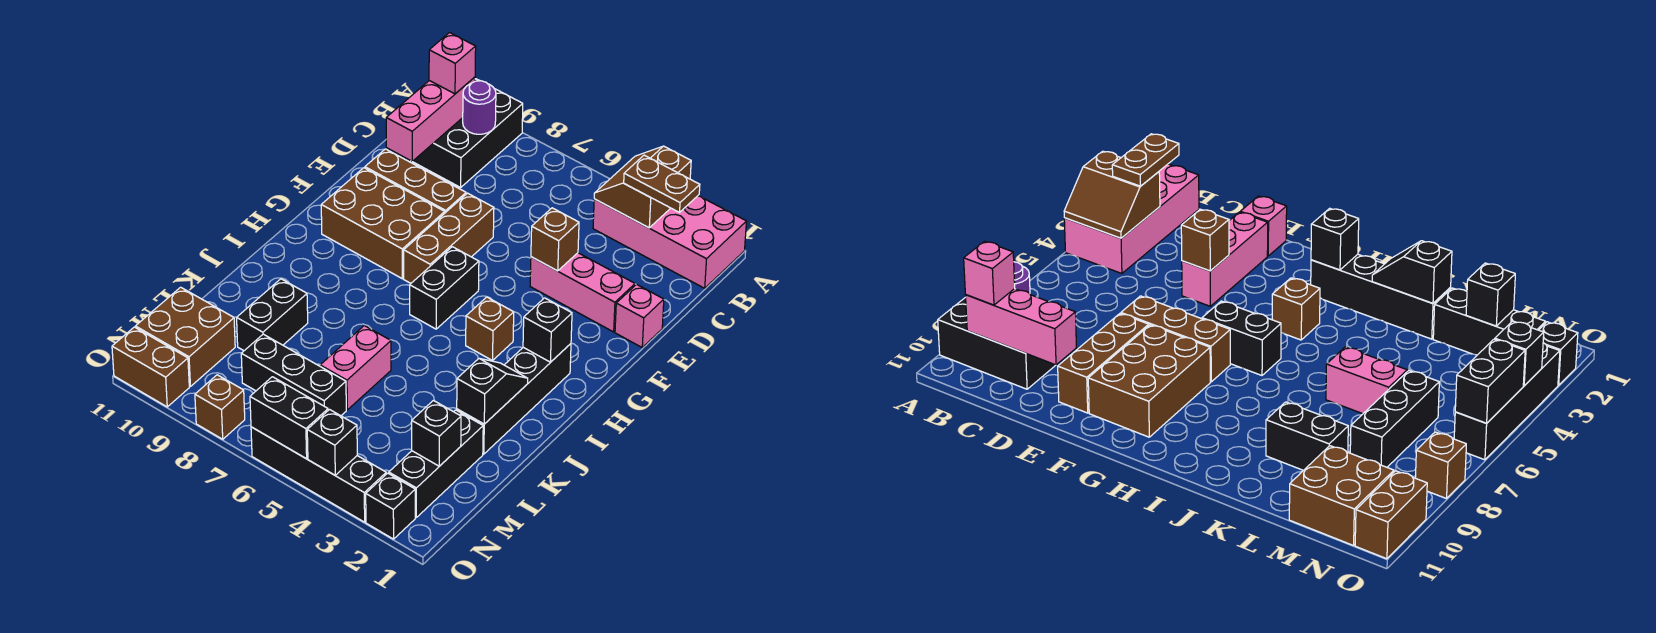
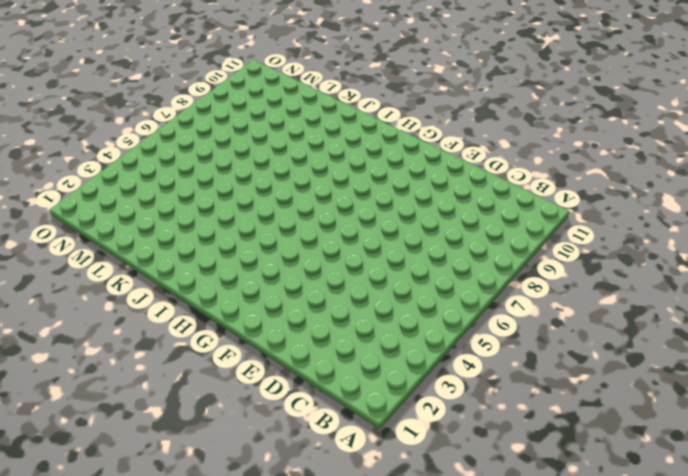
none -> pink brick A1:B4 level 1
none -> black brick A9:C10 level 1
none -> pink brick E1 level 1
none -> pink brick E2:E4 level 1

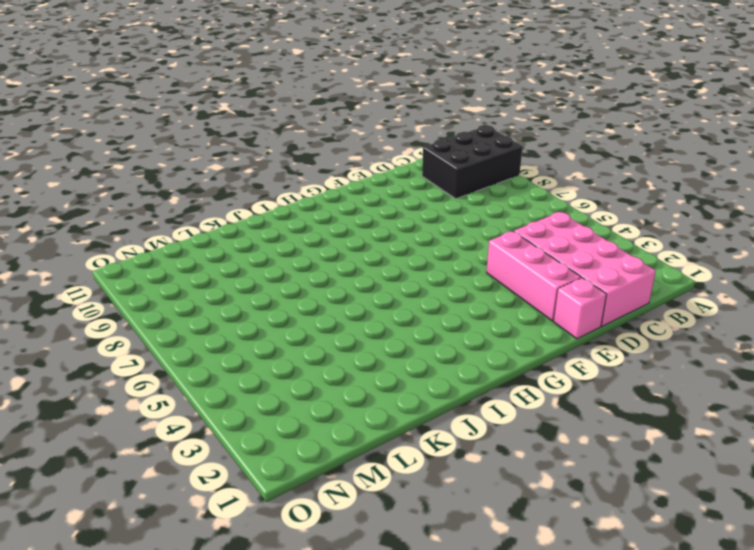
pink brick C1:D4 level 1 -> pink brick A1:B4 level 1
none -> brown brick E7:G7 level 1
none -> brown brick E8:E10 level 1
none -> brown brick F8:G10 level 1
none -> black brick G6:H6 level 1

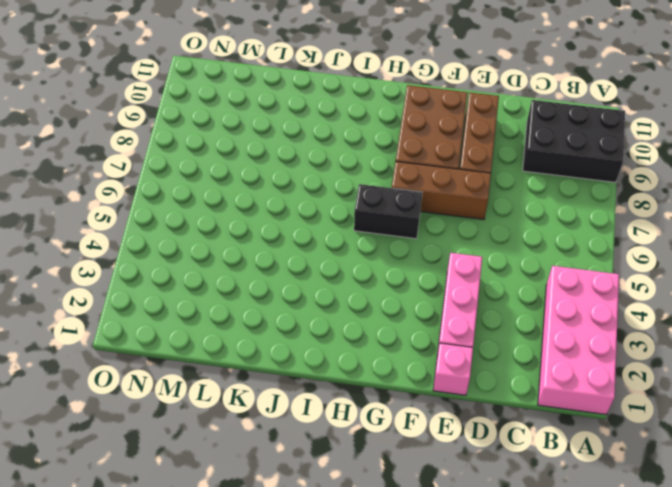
none -> black brick H2:K2 level 1
none -> brown brick H4 level 1
none -> pink brick K6:L6 level 1
none -> black brick K9:L9 level 1

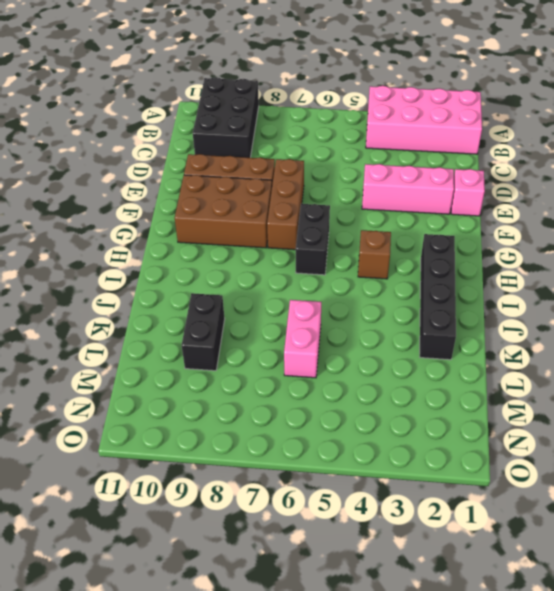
none -> black brick L2:N2 level 1
none -> black brick M6:M8 level 1
none -> brown brick M10:N11 level 1
none -> black brick O2 level 1

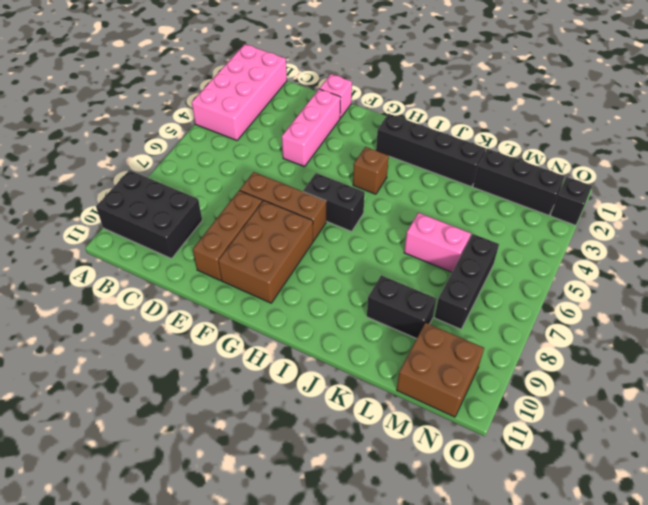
none -> black brick O3:O6 level 1
none -> brown brick O8 level 1
none -> brown brick O10:O11 level 1
none -> brown slope A3:B4 level 2 top 3

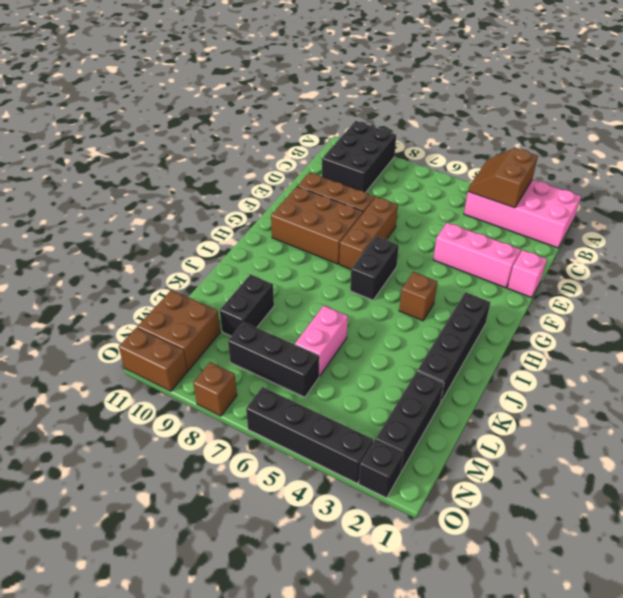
none -> purple round brick B9 level 2
none -> pink brick B10:D10 level 2
none -> brown brick E4 level 2
none -> black brick H2 level 2

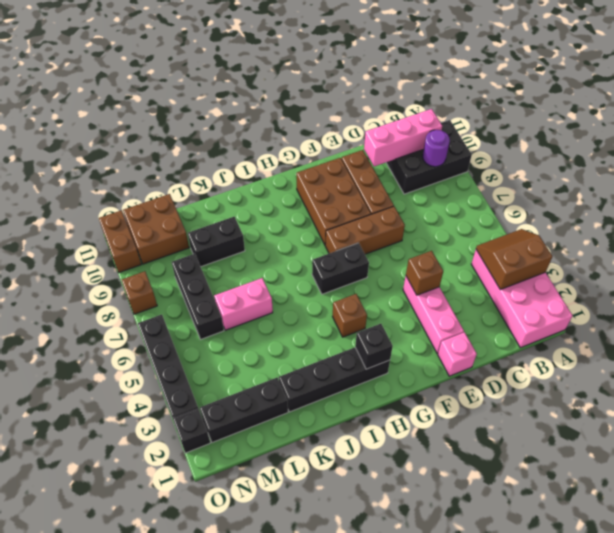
none -> black slope J2:K2 level 2 top K
none -> black brick M2 level 2
none -> black brick O4 level 2
none -> black brick O5:O6 level 2

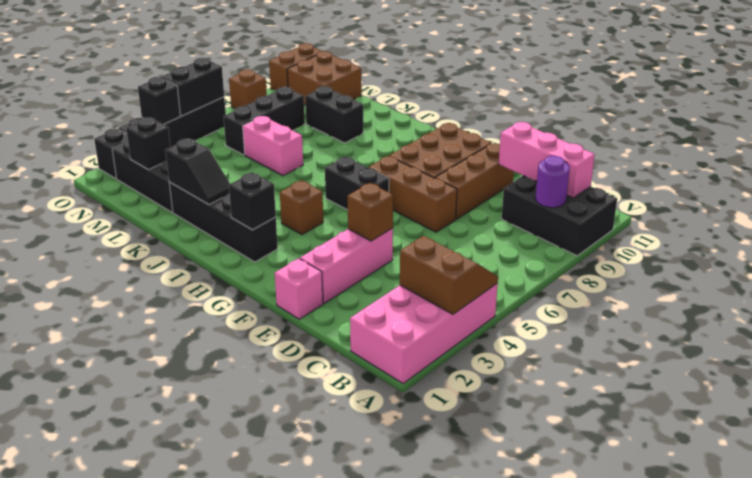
none -> brown plate B2:B3 level 3
none -> pink brick B10 level 3

